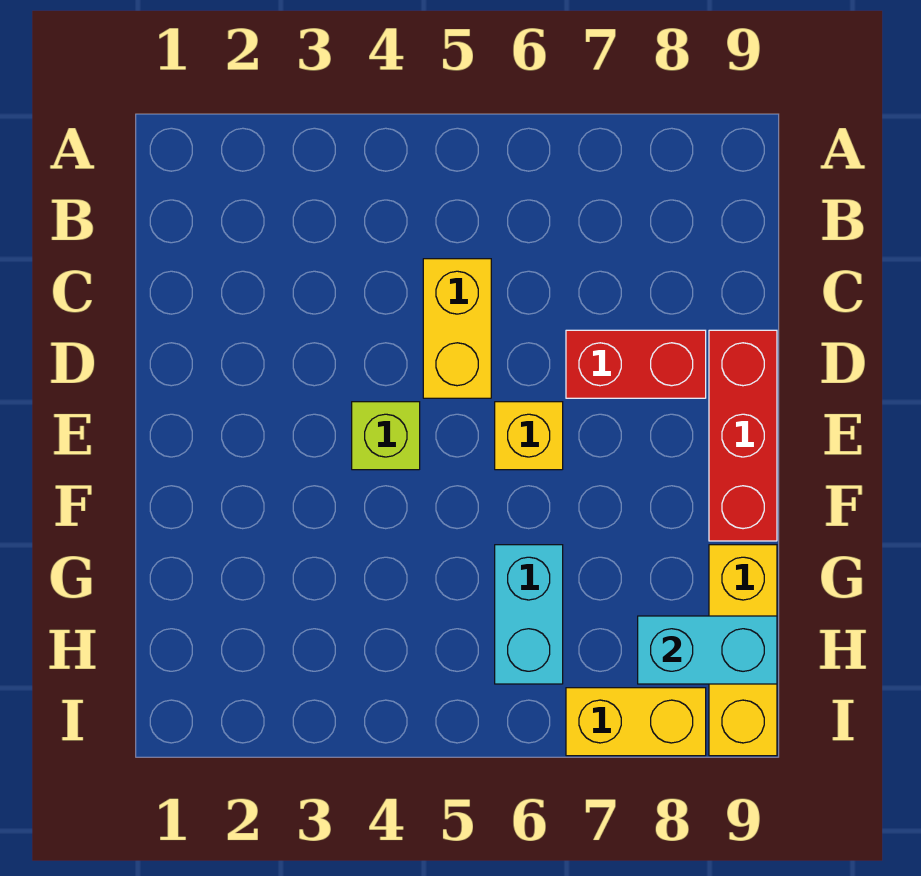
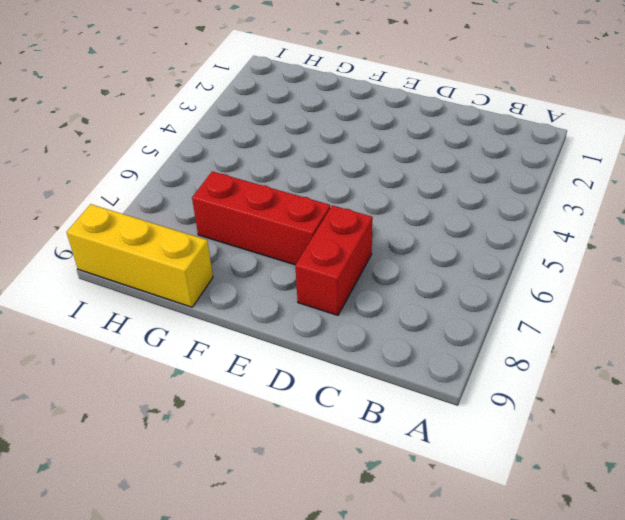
red brick E7:G7 level 1 -> red brick D9:F9 level 1
none -> yellow brick C5:D5 level 1
none -> lime brick E4 level 1

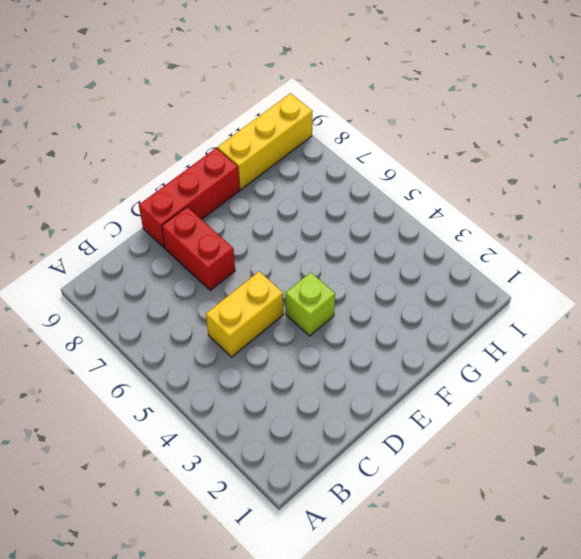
none -> yellow brick E6 level 1
none -> cyan brick G6:H6 level 1

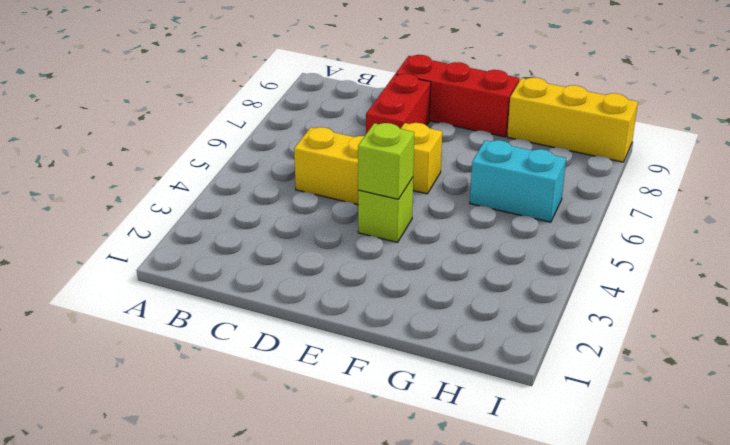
lime brick E4 level 2 -> none
none -> yellow brick I7:I8 level 1
none -> cyan brick H8:H9 level 2

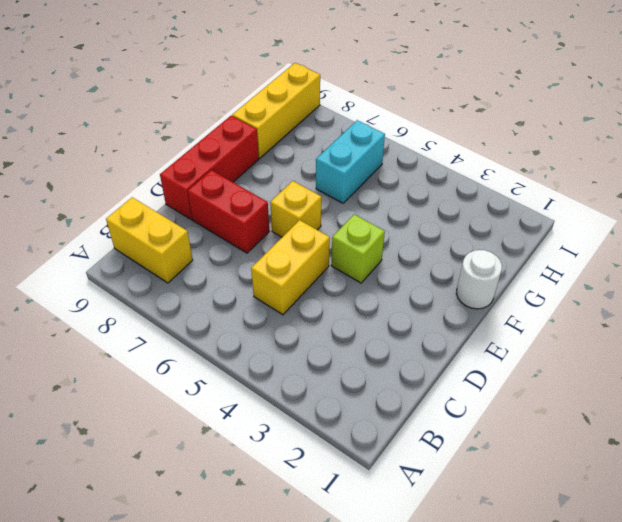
yellow brick B8:B9 level 1 -> yellow brick I7:I8 level 1
white round brick F1 level 1 -> none
none -> cyan brick H8:H9 level 2

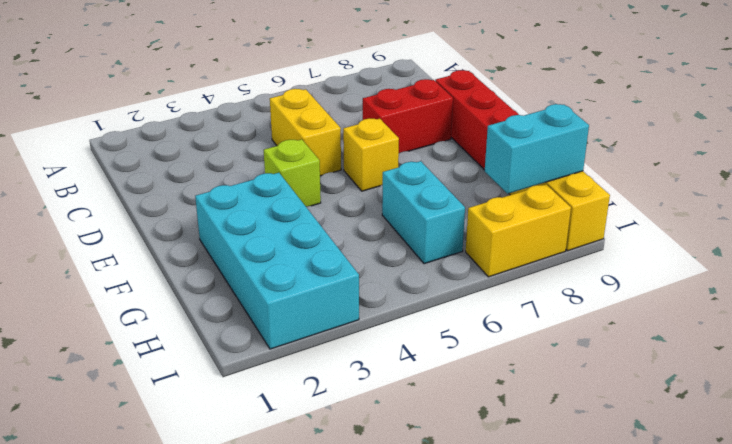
cyan brick F2:I3 level 1 -> none

